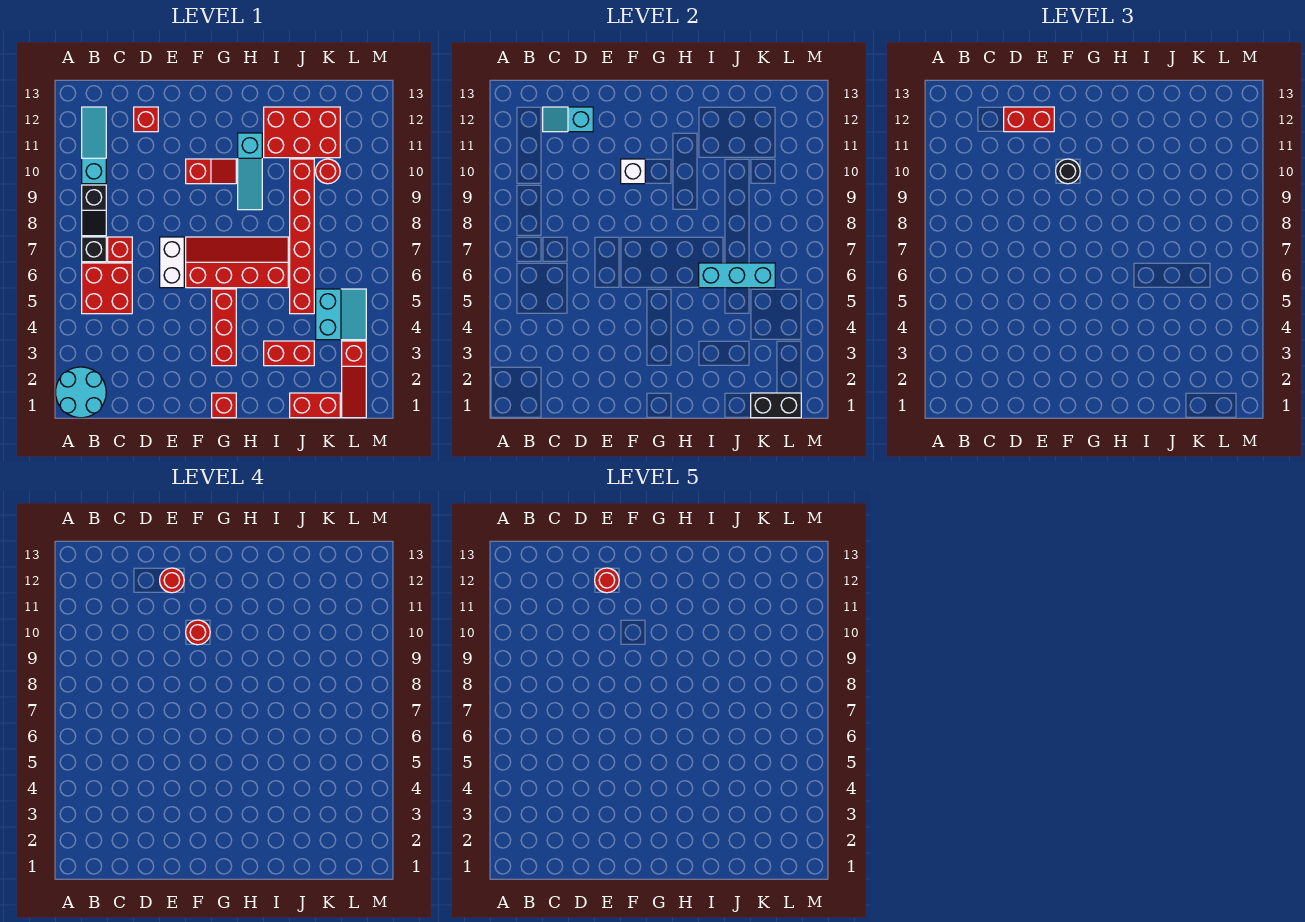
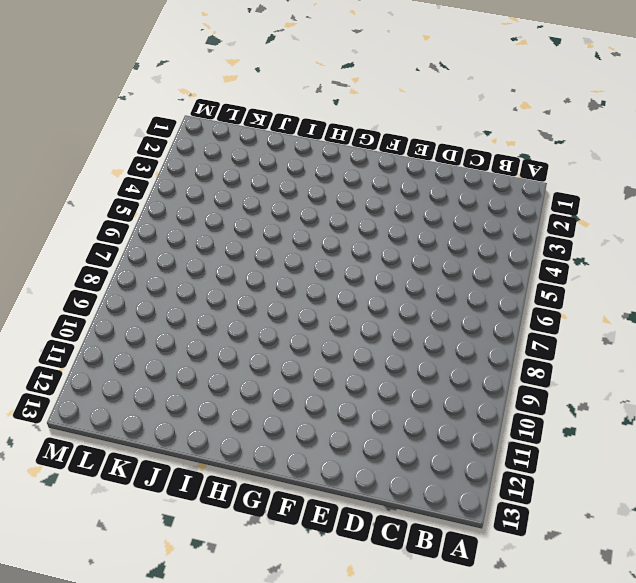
none -> cyan round brick A1:B2 level 1
none -> red brick B5:C6 level 1
none -> black brick B7 level 1

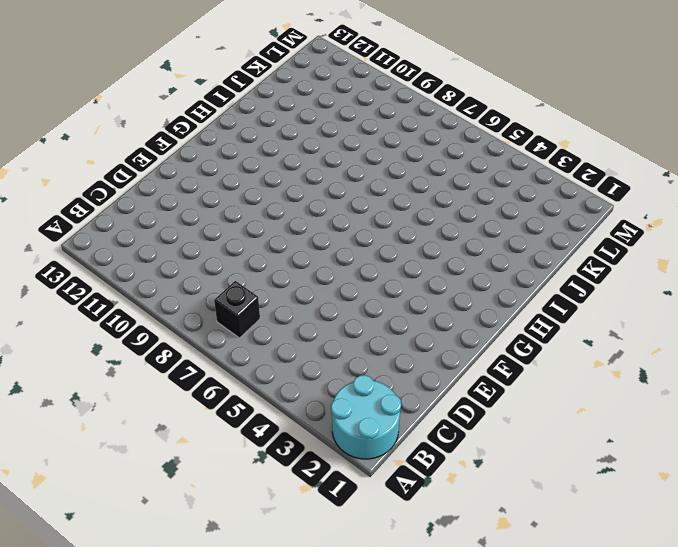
none -> red brick B5:C6 level 1
none -> black slope B8:B9 level 1 top 9
none -> cyan slope B10:B12 level 1 top 10

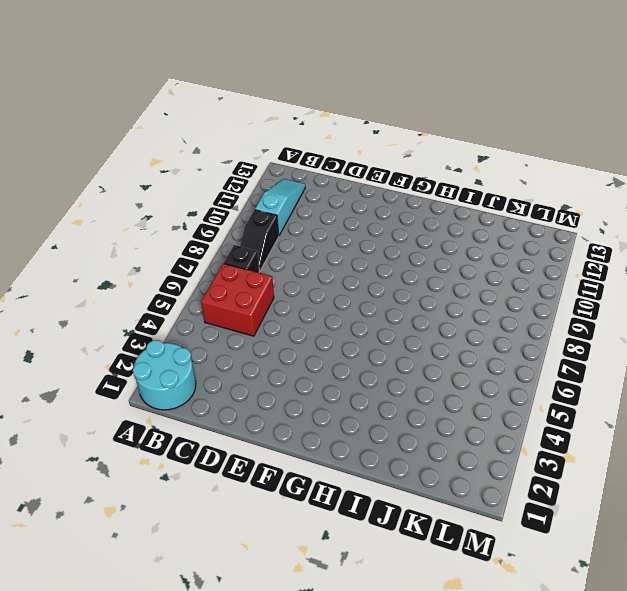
none -> red brick C7 level 1
none -> red brick D12 level 1
none -> white brick E6:E7 level 1

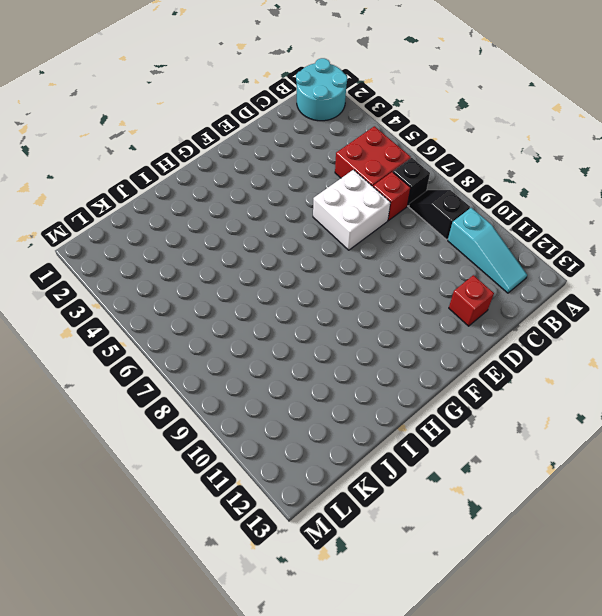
white brick D6:E7 level 1 -> white brick E6:E7 level 1
none -> red slope F6:I7 level 1 top 6
none -> red slope F10:G10 level 1 top F
none -> red brick G1 level 1

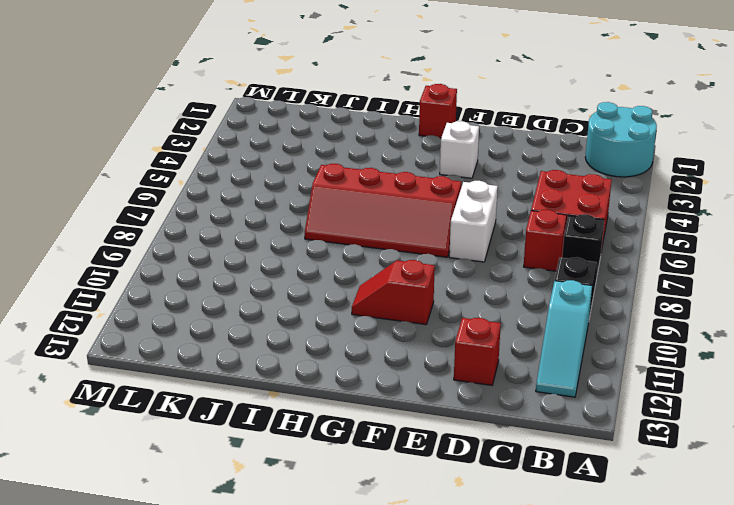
white brick F3 level 1 -> white brick F10 level 2
none -> red brick G3:G5 level 1
none -> cyan slope H9:H11 level 1 top 11
none -> red brick I3:J3 level 1

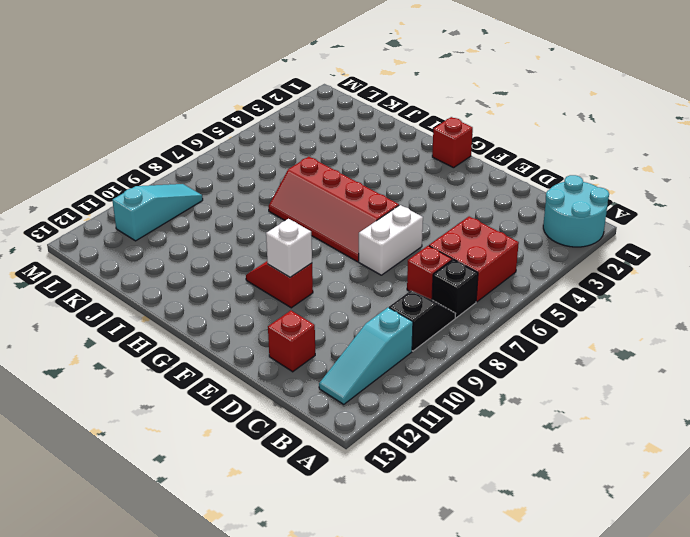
cyan slope L9:L11 level 1 top 11 -> cyan slope H9:H11 level 1 top 11
none -> red brick G3:G5 level 1
none -> red brick I3:J3 level 1
none -> red brick I11:K12 level 1

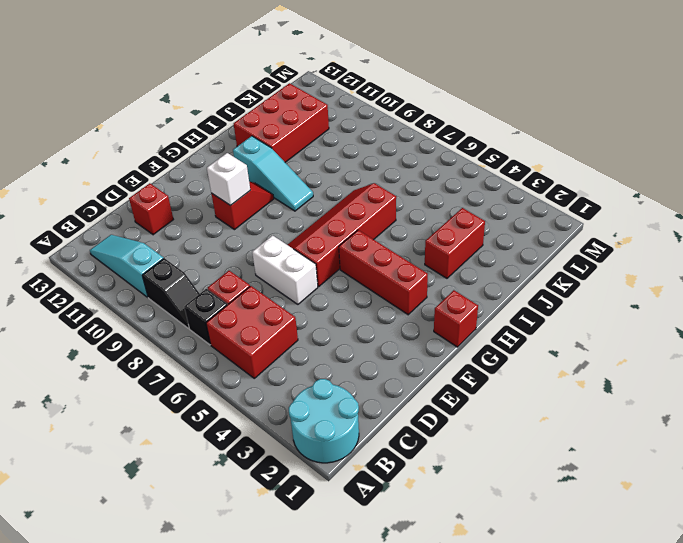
none -> red brick J1:K1 level 1
none -> red brick J5:J10 level 1
none -> cyan slope K4:L5 level 1 top K

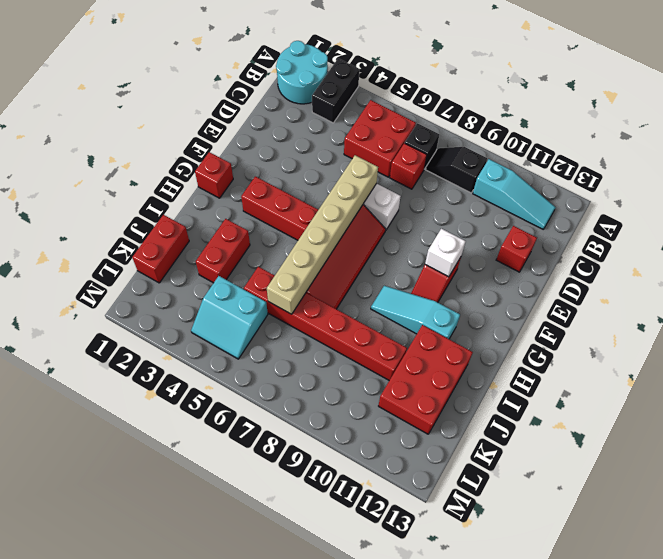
black brick A3:B3 level 1 -> black brick K1:L1 level 2
tan brick E6:J6 level 2 -> cyan brick I6:K6 level 2
none -> red round brick K10 level 1
none -> red slope L1:L3 level 1 top 3
none -> cyan slope C12:D12 level 2 top D

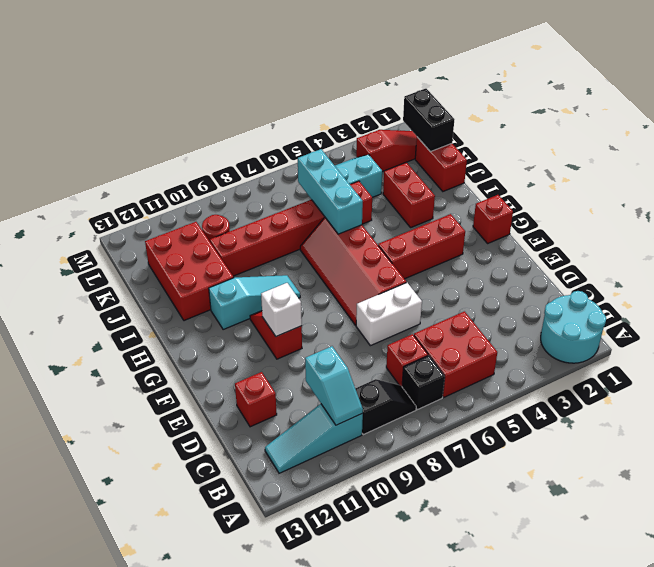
cyan slope B10:C10 level 2 top C -> cyan slope C12:D12 level 2 top D
none -> red brick D12:E12 level 3
none -> black round brick F10 level 3
none -> red round brick E12 level 4

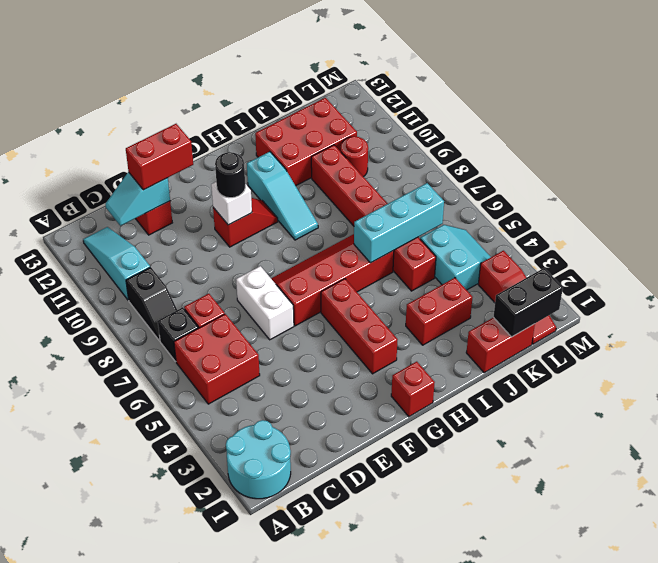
none -> red round brick E12 level 4
none -> red round brick F10 level 4
none -> red round brick E12 level 5

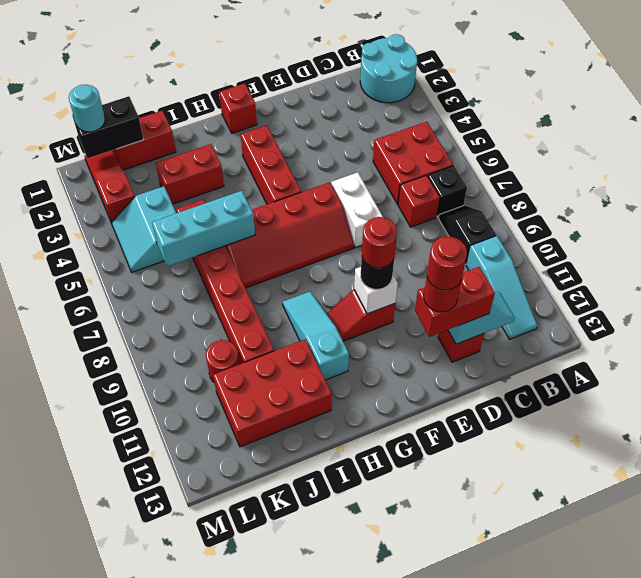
cyan round brick L1 level 3 -> none

